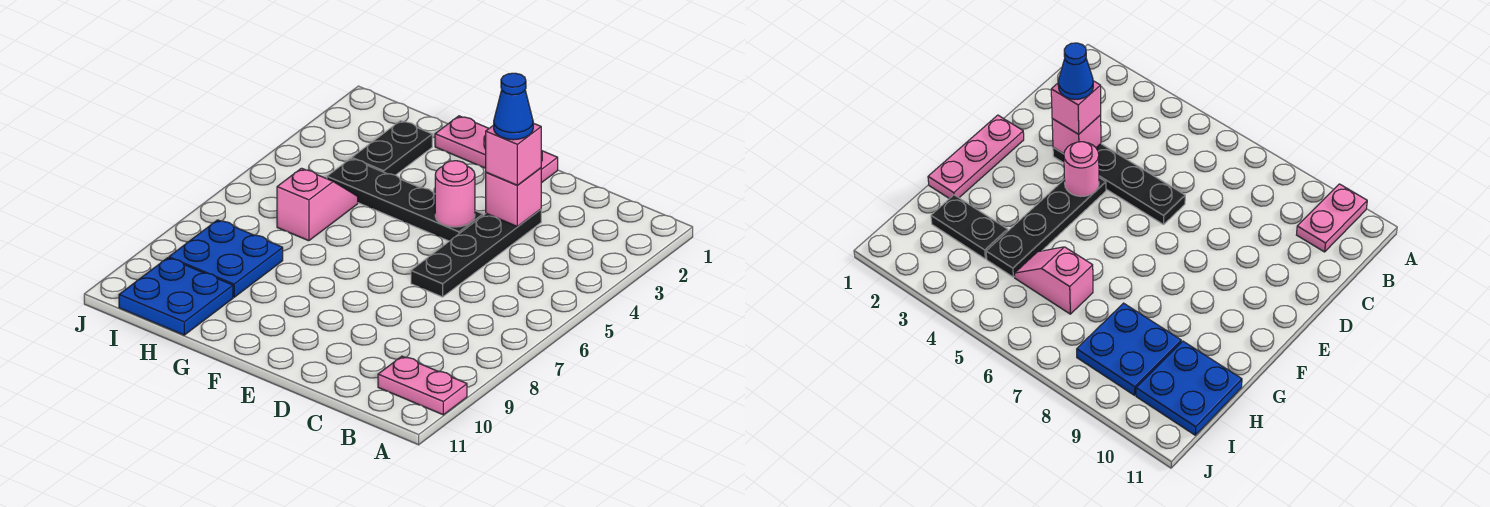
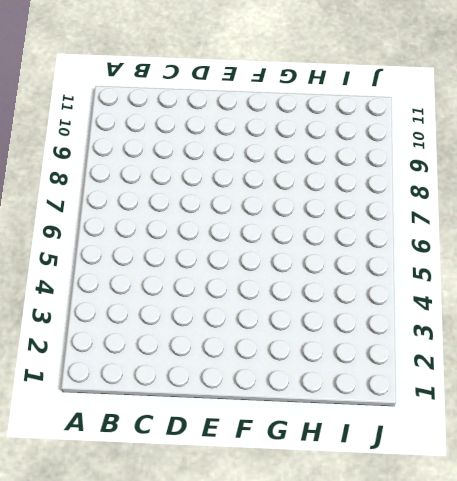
none -> pink plate A10:B10 level 1
none -> black plate D3:D6 level 1
none -> pink plate E1:G1 level 1

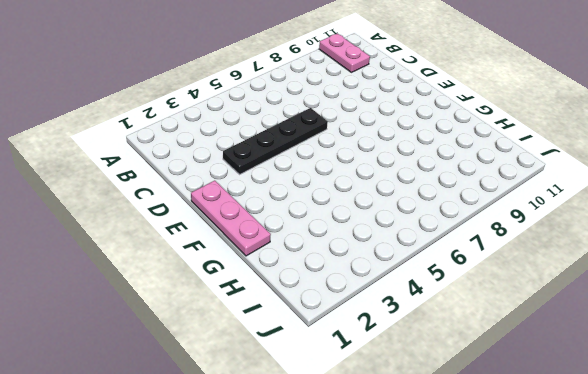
none -> black plate E4:H4 level 1
none -> black plate H2:H3 level 1
none -> pink slope H5:H6 level 1 top 6

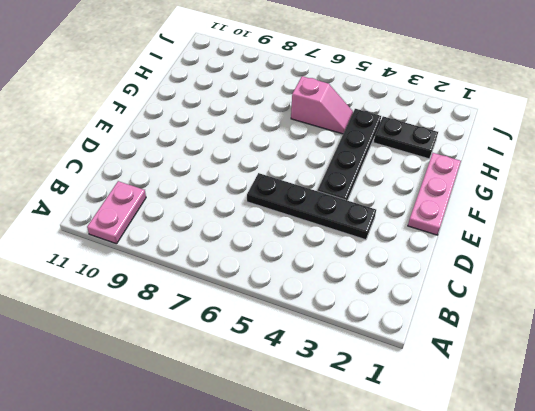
none -> blue plate H8:I9 level 1
none -> blue plate H10:I11 level 1
none -> pink brick D3 level 2

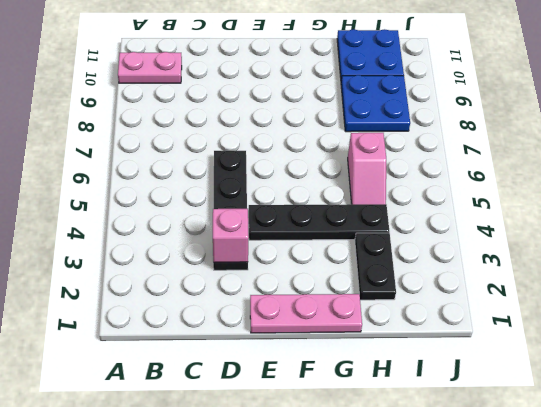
none -> pink round brick E4 level 2
none -> pink brick D3 level 3
none -> blue cone D3 level 4

